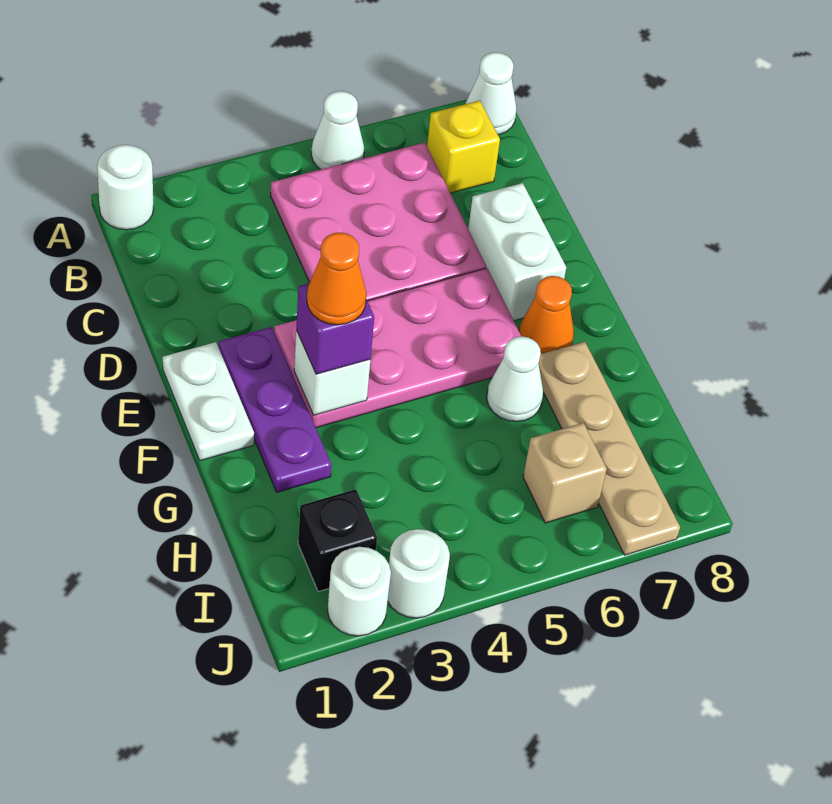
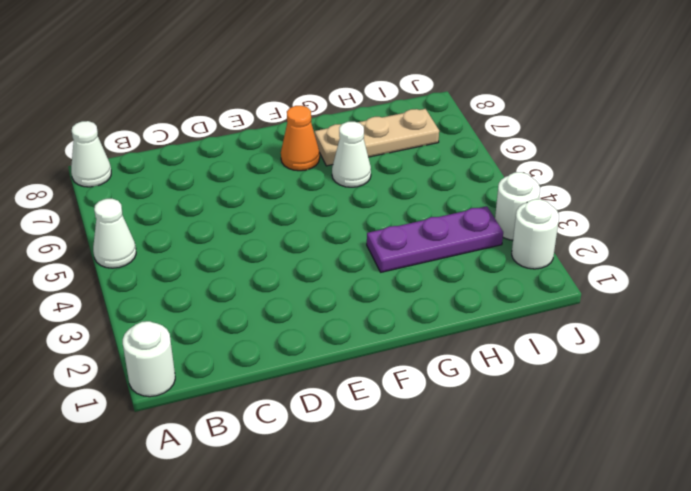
purple plate G3:I3 level 1 -> purple plate E2:G2 level 1
tan plate G7:I7 level 1 -> tan plate G7:J7 level 1
none -> pink plate B4:D6 level 1
none -> yellow brick B7 level 1
none -> white brick D7:E7 level 1

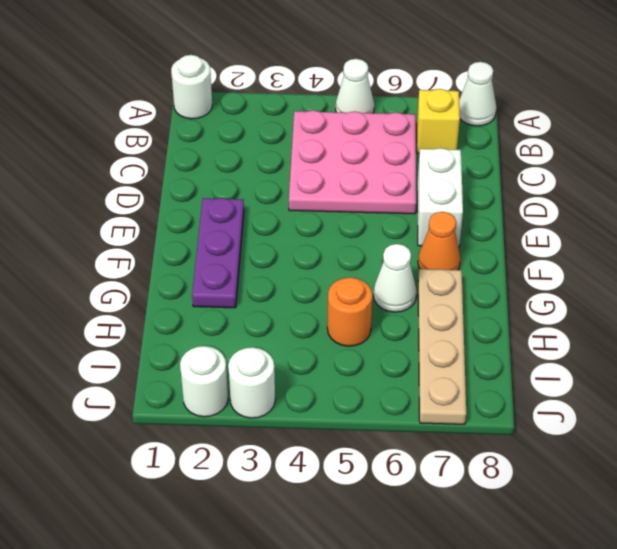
orange round brick H5 level 1 -> none
none -> white plate E1:F1 level 1
none -> pink plate E3:F6 level 1
none -> black brick I2 level 1

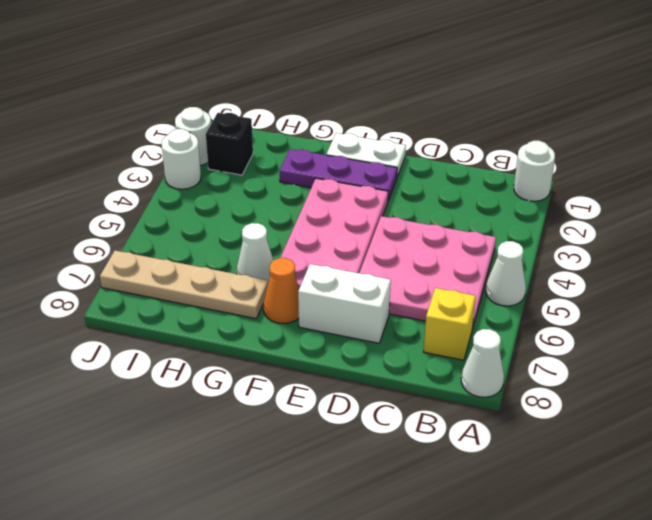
none -> tan brick I6 level 1
none -> white brick F3 level 2
none -> purple brick F3 level 3

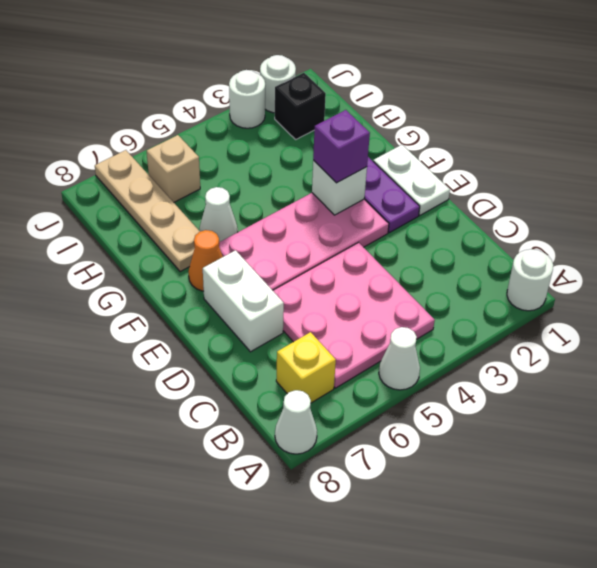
none -> orange cone F3 level 4

